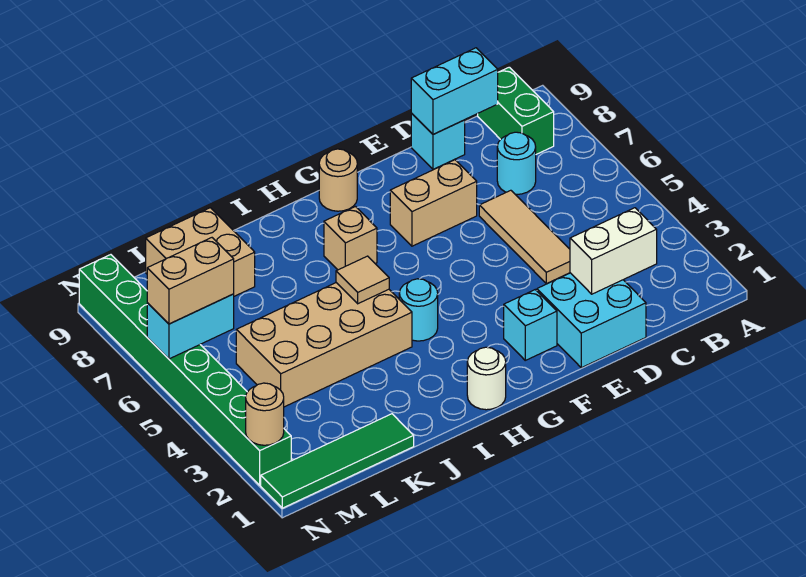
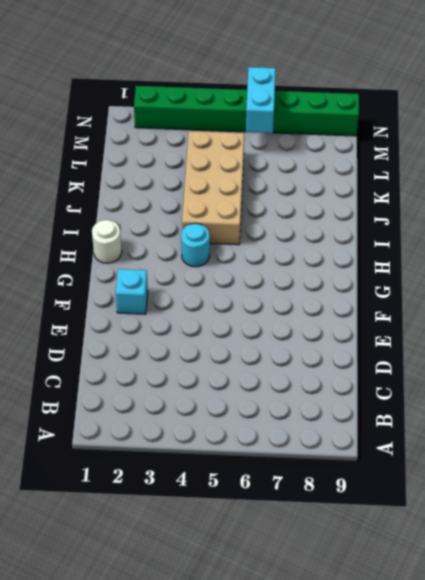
none -> green brick B8:B9 level 1
none -> cyan round brick C7 level 1
none -> cyan brick D1:E2 level 1

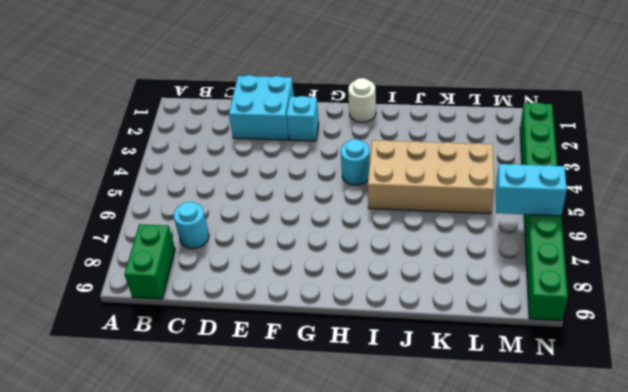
none -> tan tile D4:D6 level 1
none -> cyan brick D9 level 1
none -> tan brick E7:F7 level 1

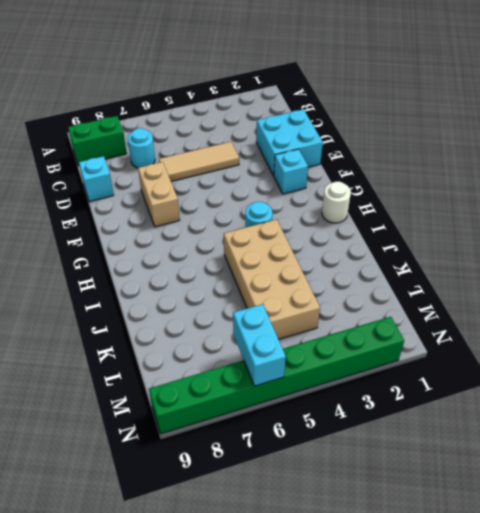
none -> tan round brick G9 level 1
none -> tan brick H7 level 1
none -> green tile K1:N1 level 1

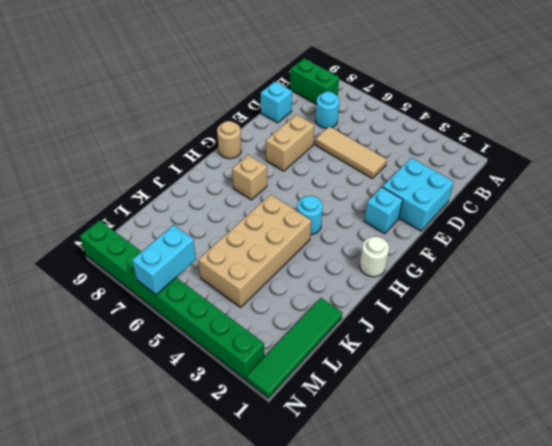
none -> tan brick K8:L9 level 1
none -> white brick C2:D2 level 2
none -> cyan brick C9:D9 level 2

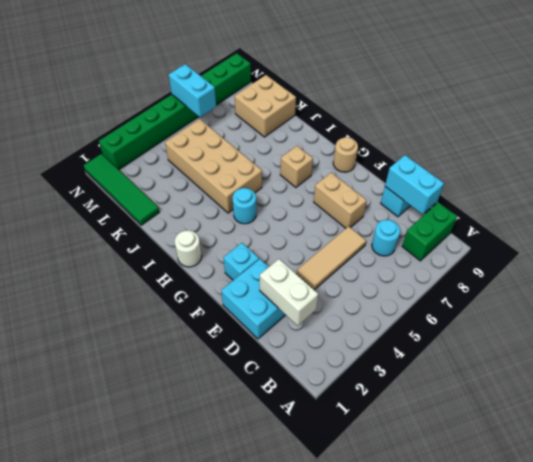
none -> tan tile I5 level 2
none -> tan round brick N2 level 2
none -> tan brick M6:N6 level 3

